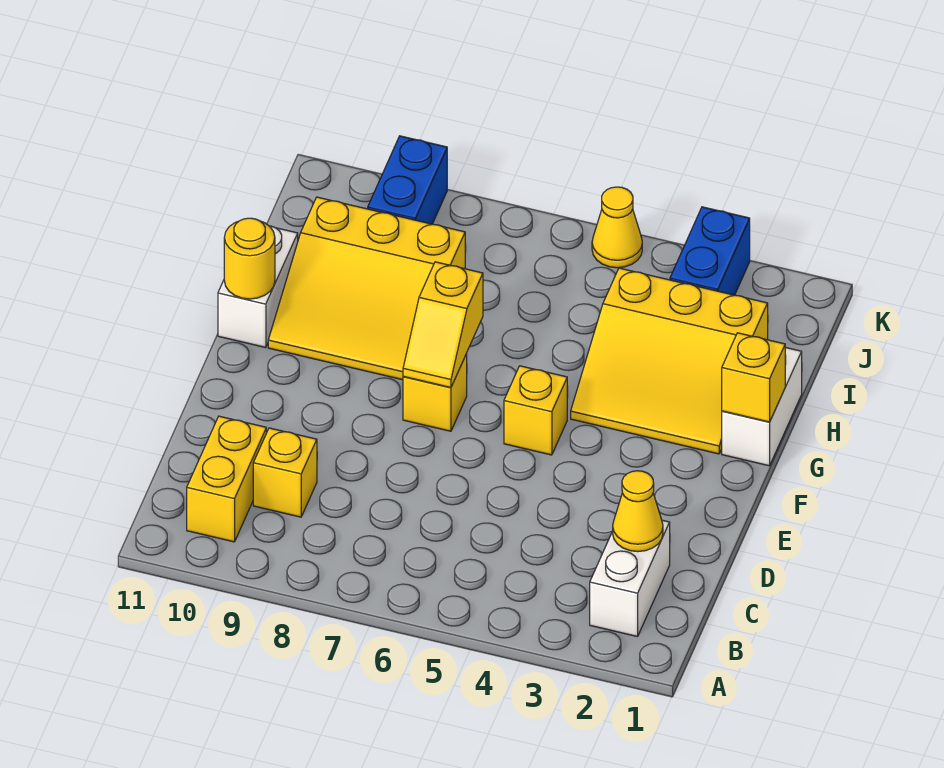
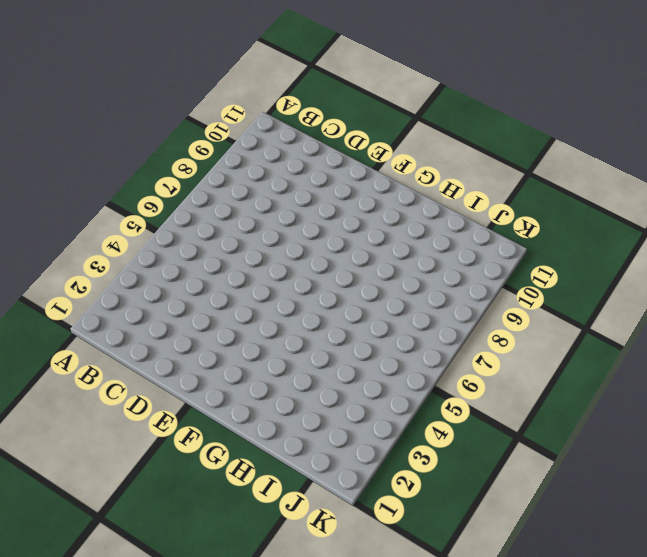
none -> white brick B2:C2 level 1
none -> yellow brick B10:C10 level 1
none -> yellow brick C9 level 1

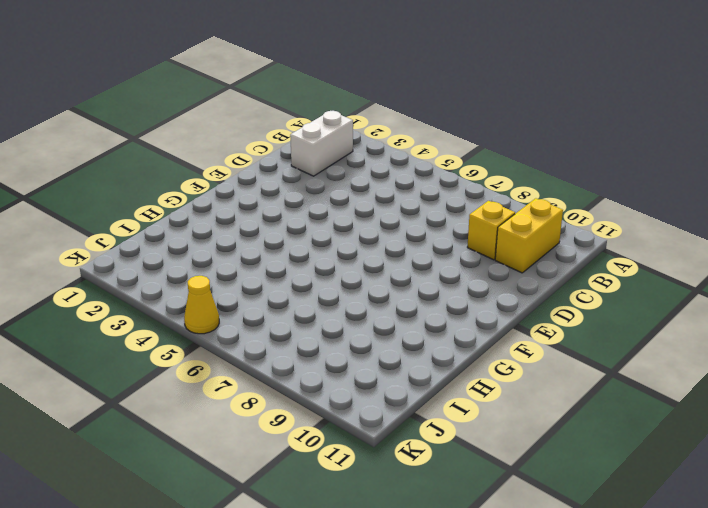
none -> yellow brick F5 level 1
none -> yellow brick F7 level 1
none -> white brick G1:H1 level 1

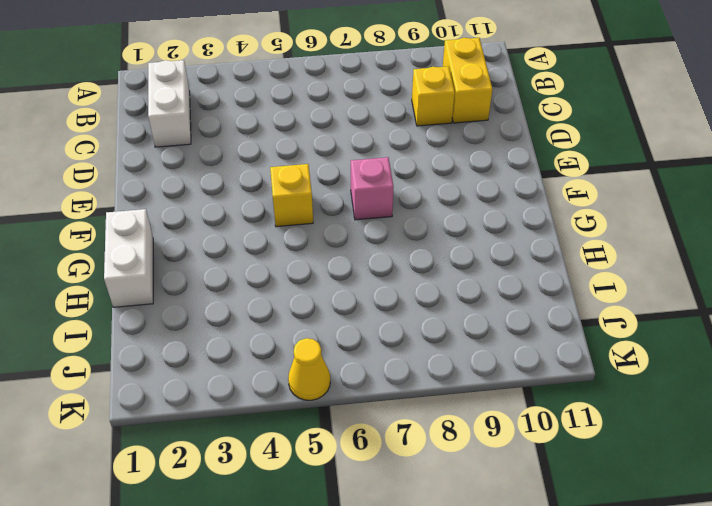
pink brick F7 level 1 -> yellow brick F7 level 1
none -> yellow slope G2:I4 level 1 top I
none -> yellow slope G8:I10 level 1 top I
none -> white brick G11:H11 level 1

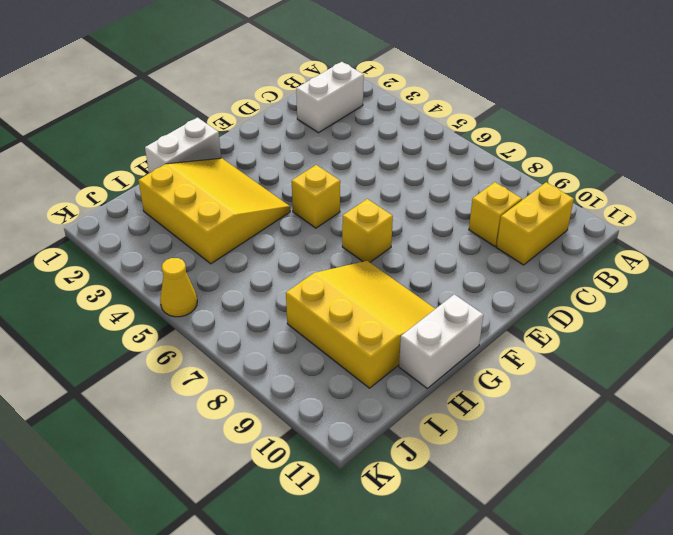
none -> blue brick J3:K3 level 1
none -> blue brick J9:K9 level 1
none -> yellow cone C2 level 2

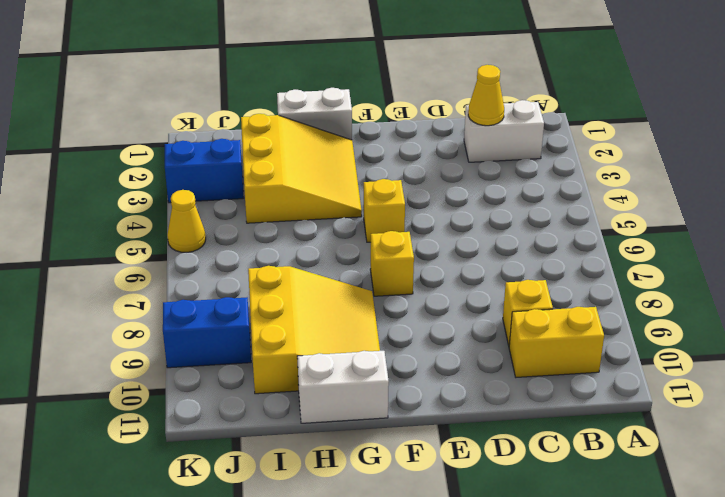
none -> yellow slope F7:G7 level 2 top G
none -> yellow brick G1 level 2
none -> yellow round brick G11 level 2

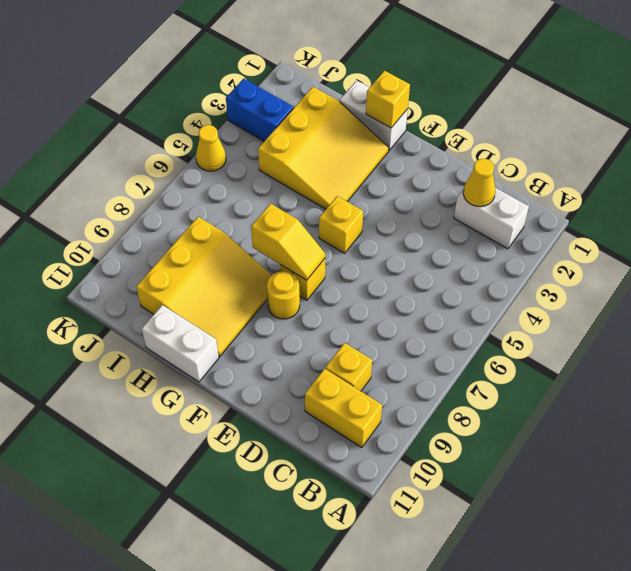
yellow round brick F8 level 1 -> yellow round brick G11 level 2
none -> blue brick J9:K9 level 1

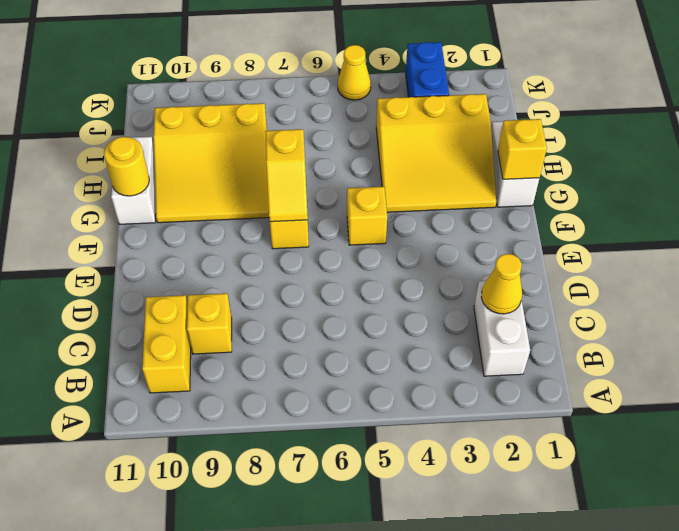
none -> blue brick J9:K9 level 1

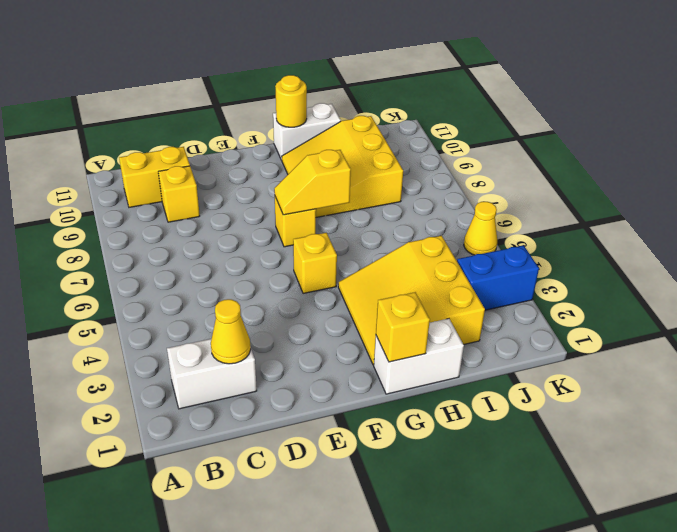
none -> blue brick J9:K9 level 1

